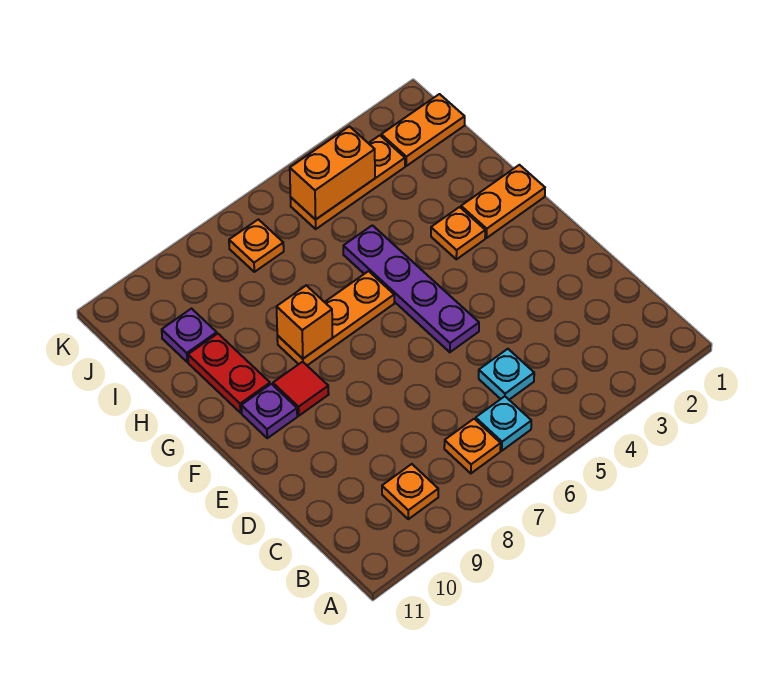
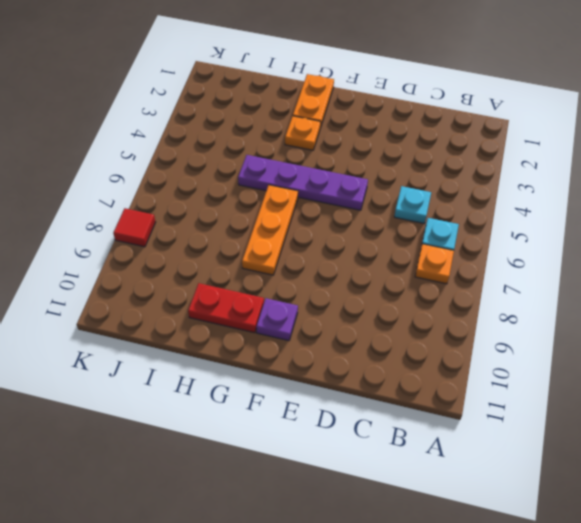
red tile K8 level 1 -> red tile F9 level 1
none -> orange plate B9 level 1
none -> purple plate I10 level 1
none -> orange plate J1:J2 level 1

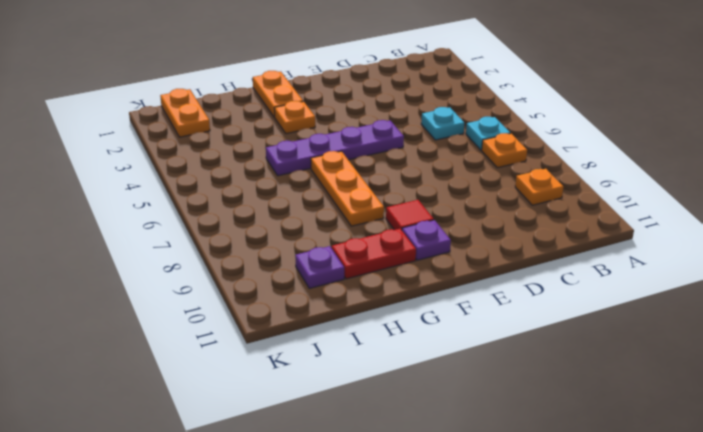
none -> orange plate J3:J5 level 1
none -> orange plate J7 level 1
none -> orange brick G8 level 2

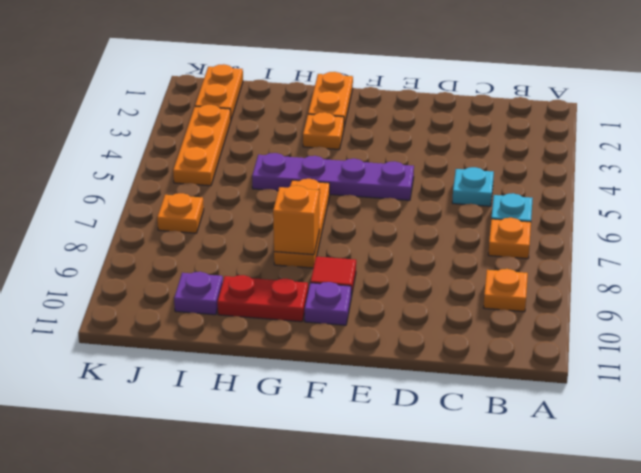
none -> orange brick J4:J5 level 2

